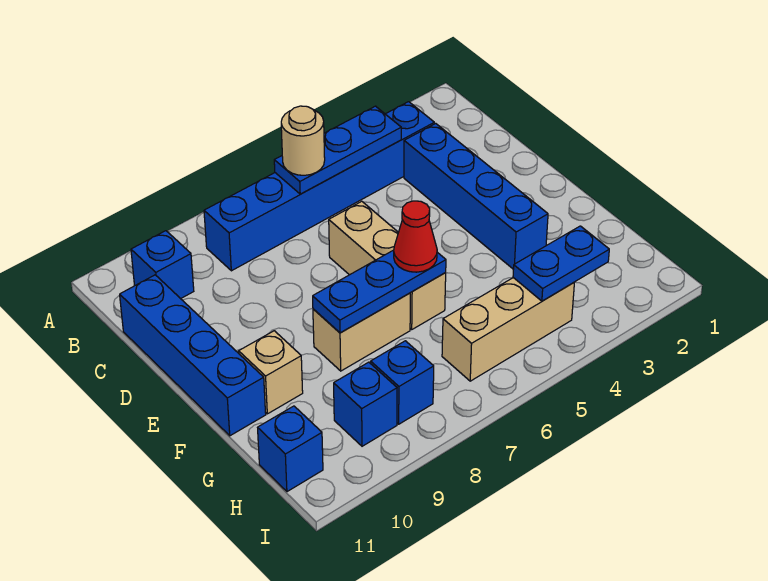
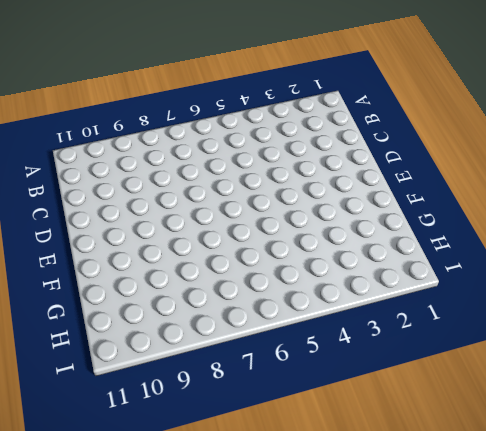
none -> blue brick B3:B8 level 1
none -> blue brick B10 level 1
none -> blue brick C3:F3 level 1

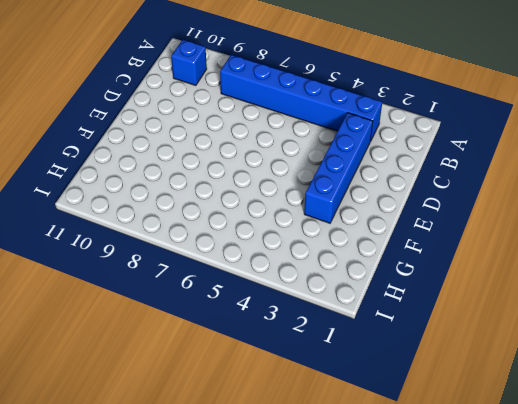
none -> blue brick C11:F11 level 1
none -> tan brick D6:F6 level 1
none -> tan brick F7:F8 level 1

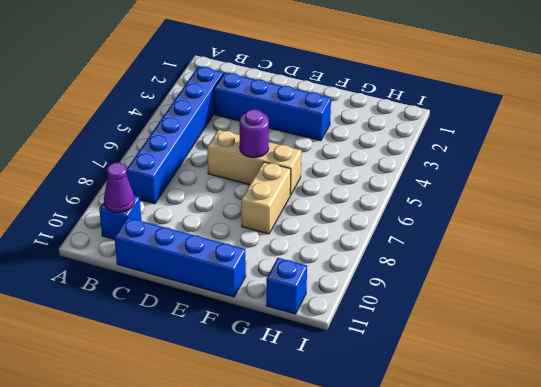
purple cone B10 level 2 -> none
purple round brick E6 level 2 -> none
none -> tan brick F10 level 1
none -> tan brick H4:H6 level 1
none -> blue brick H8 level 1

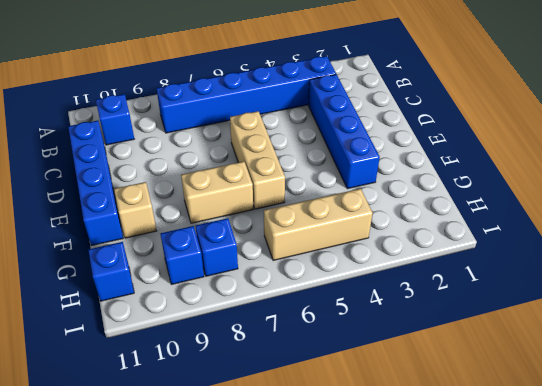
none -> blue plate B4:B6 level 2
none -> blue plate F6:F8 level 2
none -> blue plate H3:H4 level 2

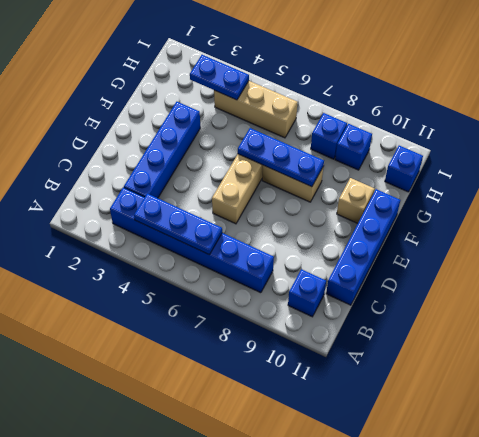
none -> tan round brick B6 level 3
none -> red cone F6 level 3

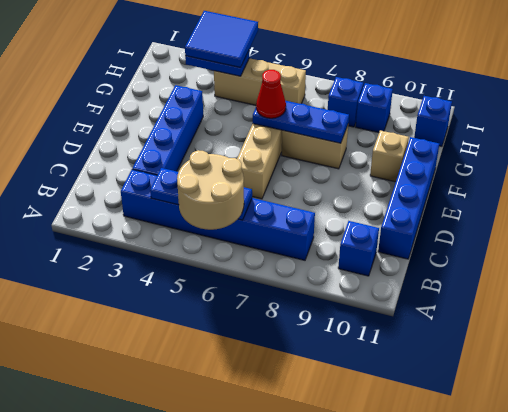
tan round brick A5:B6 level 3 -> tan round brick B6 level 3
blue tile H3:I4 level 3 -> none

